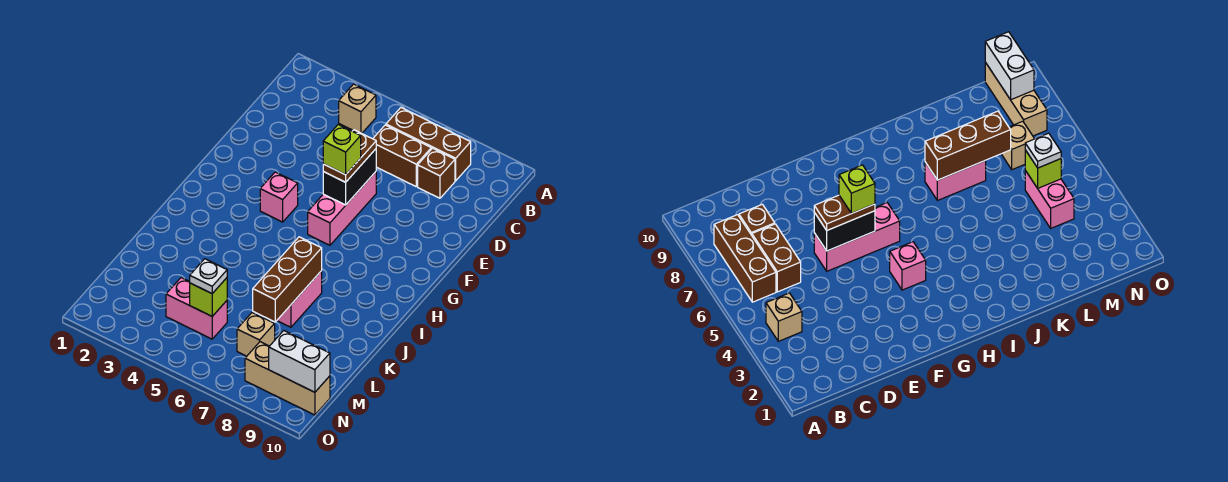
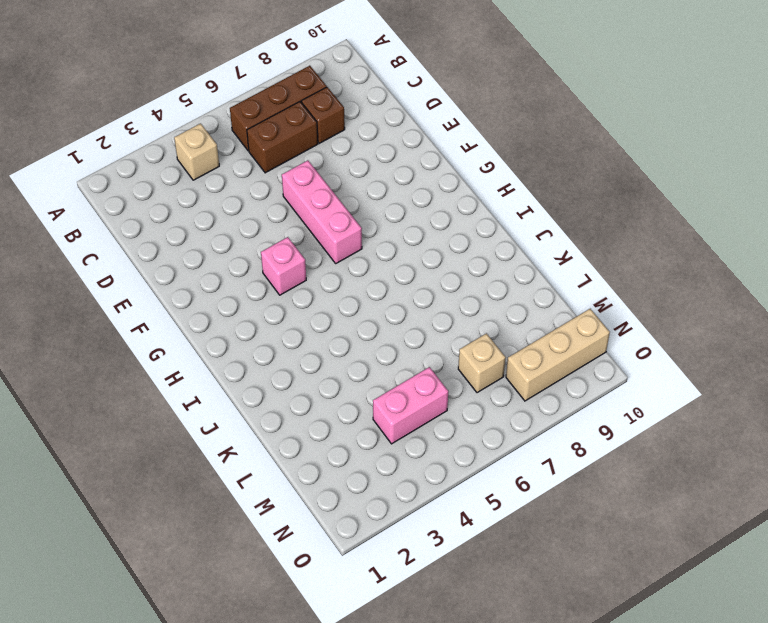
none -> pink brick J7:K7 level 1
none -> black brick E6:F6 level 2
none -> brown brick J7:L7 level 2

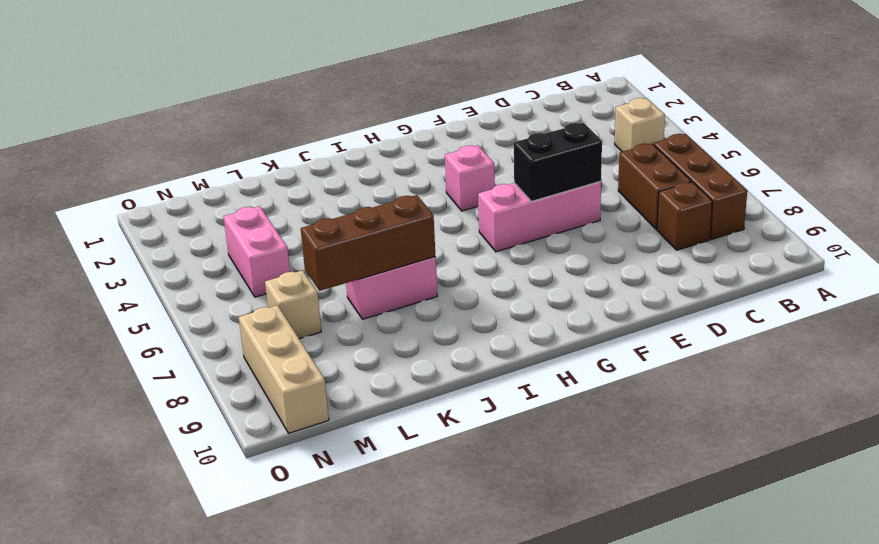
none -> lime brick M5 level 2
none -> white brick N9:N10 level 2
none -> brown plate E6:F6 level 3

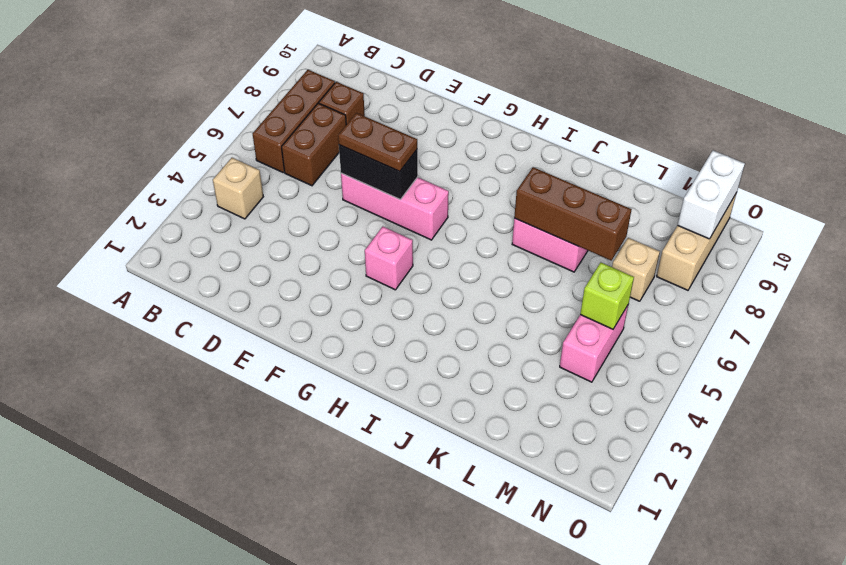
none -> white plate M5 level 3
none -> lime brick F6 level 4

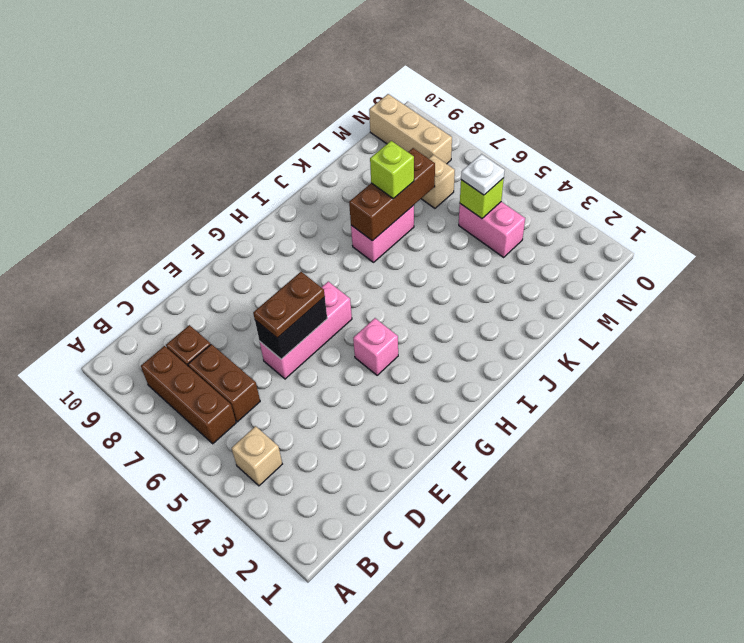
lime brick K7 level 3 -> lime brick F6 level 4
none -> white brick N9:N10 level 2

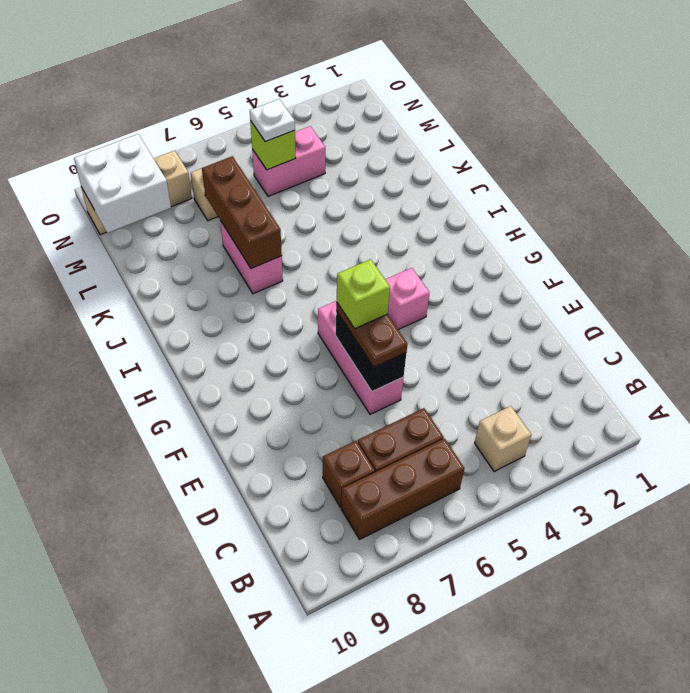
white brick M9:N10 level 2 -> white brick N9:N10 level 2

